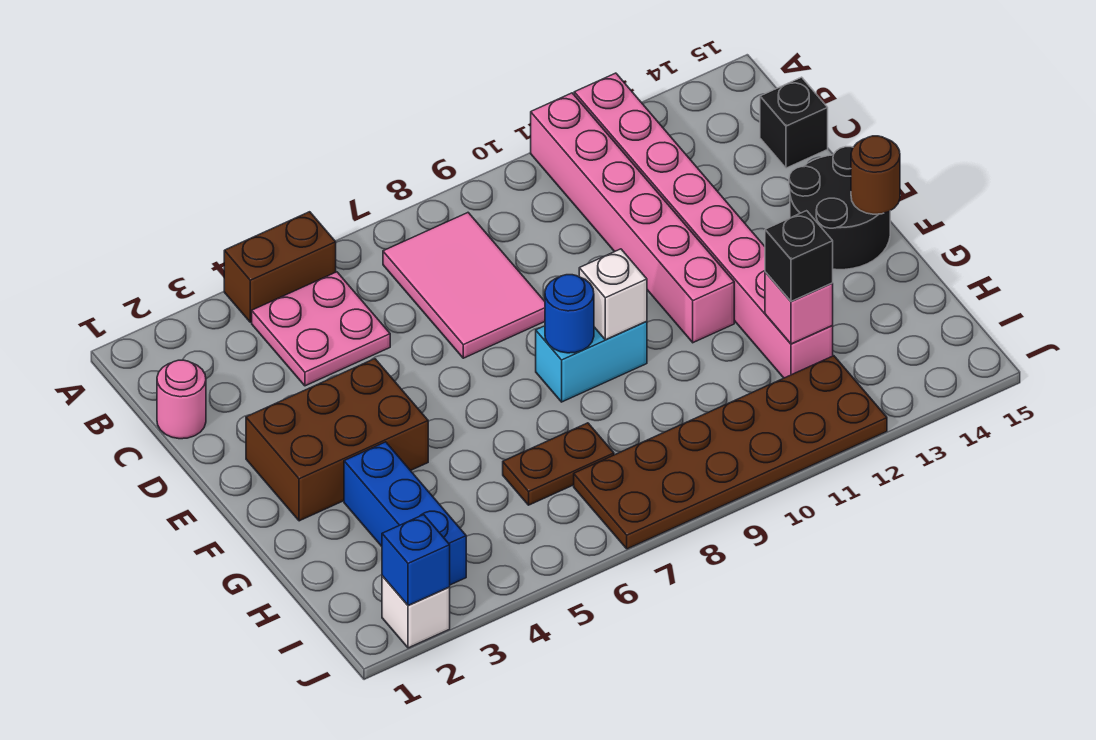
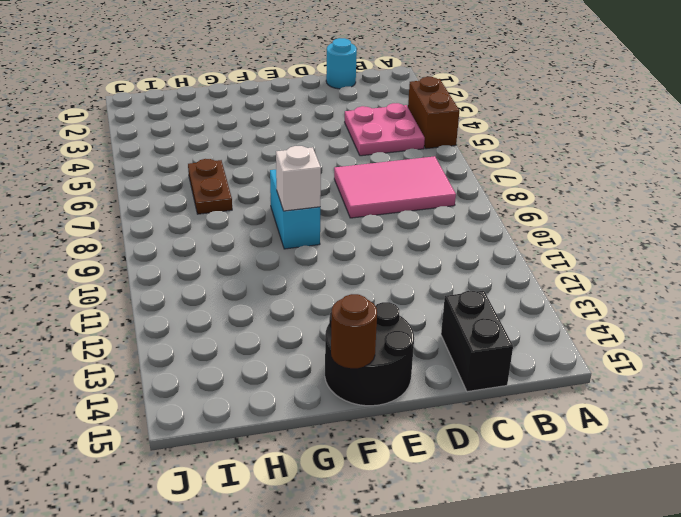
cyan round brick C1 level 1 -> pink round brick C1 level 1
black brick C14:C15 level 1 -> black brick C15 level 1
none -> pink brick A11:F11 level 1
none -> pink brick A12:H12 level 1
none -> brown brick E2:F4 level 1

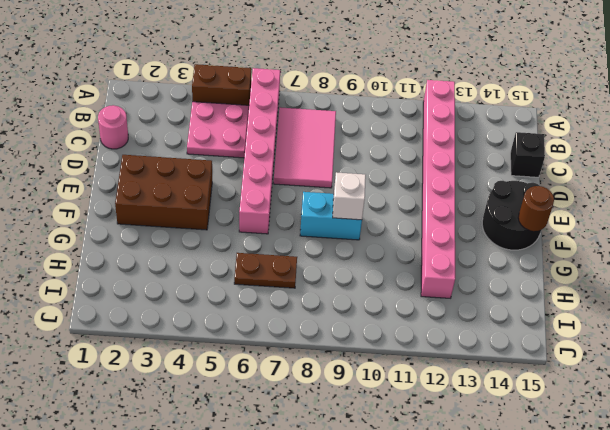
pink brick A6:F6 level 1 -> pink brick A11:F11 level 1
none -> blue brick G3:I3 level 1
none -> brown plate I7:J12 level 1
none -> white brick J2 level 1

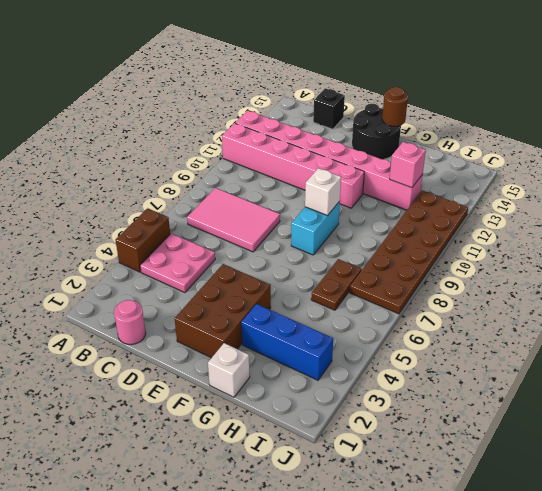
white brick G1 level 1 -> white brick J2 level 1
none -> blue round brick F8 level 2
none -> blue brick J2 level 2
none -> black brick H12 level 3

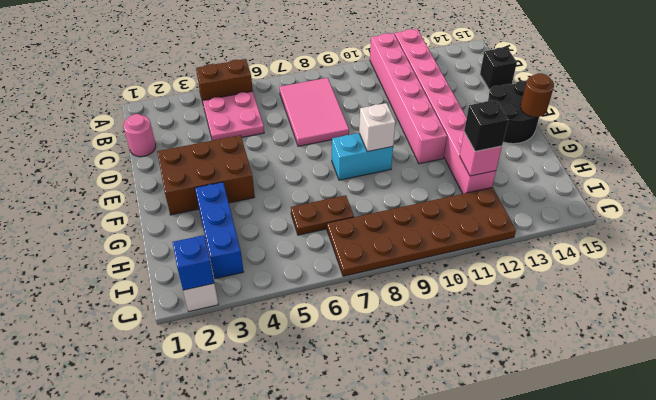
none -> blue round brick F8 level 2

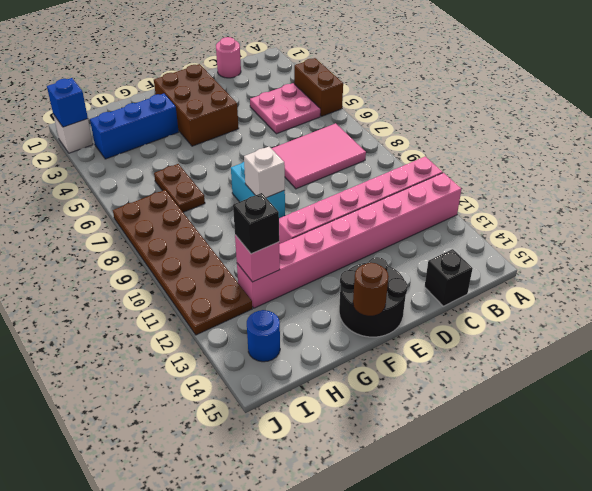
blue round brick I14 level 1 -> blue round brick F8 level 2

